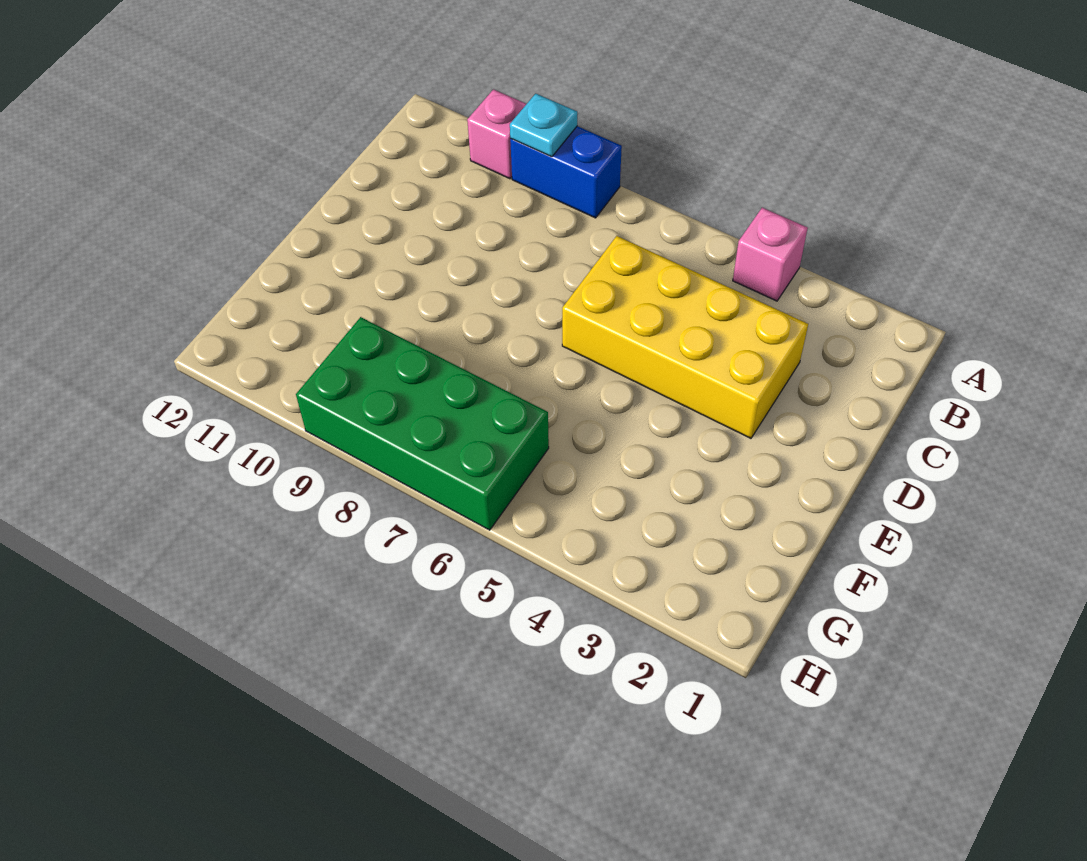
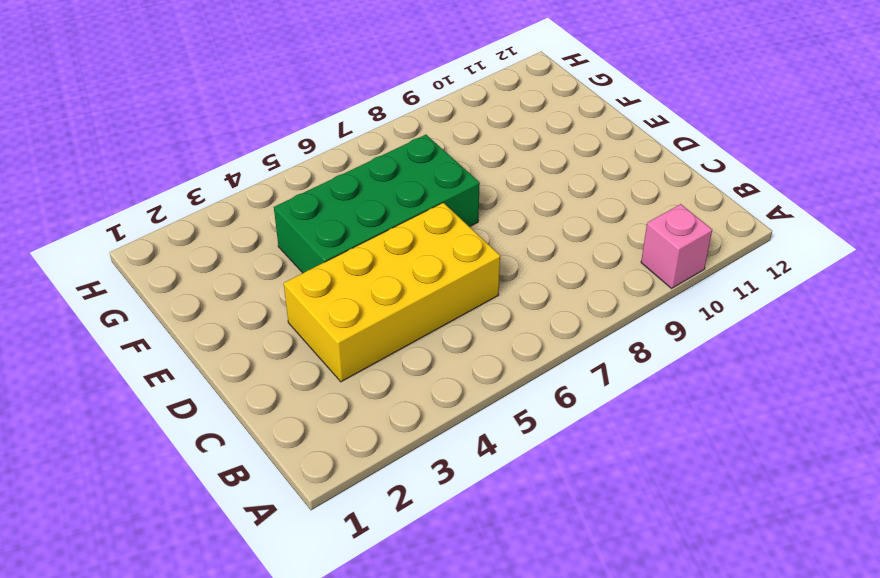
green brick E4:F7 level 1 -> green brick G6:H9 level 1
none -> pink brick A4 level 1
none -> blue brick A8:A9 level 1

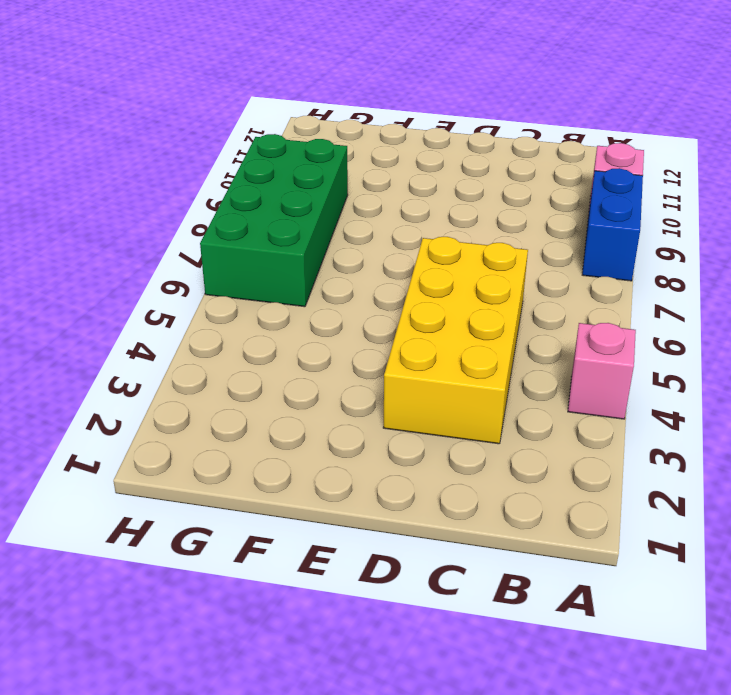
none -> cyan plate A9 level 2

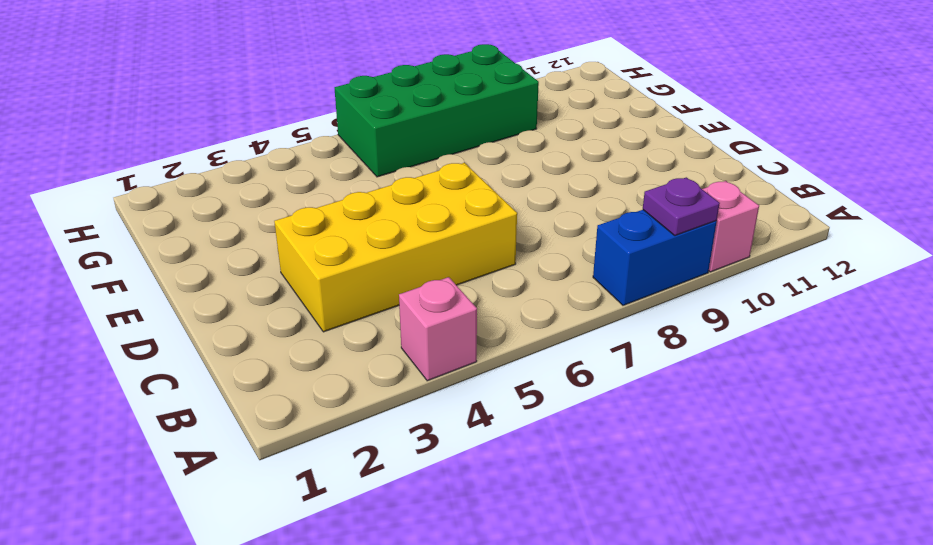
purple plate A9 level 2 -> cyan plate A9 level 2

